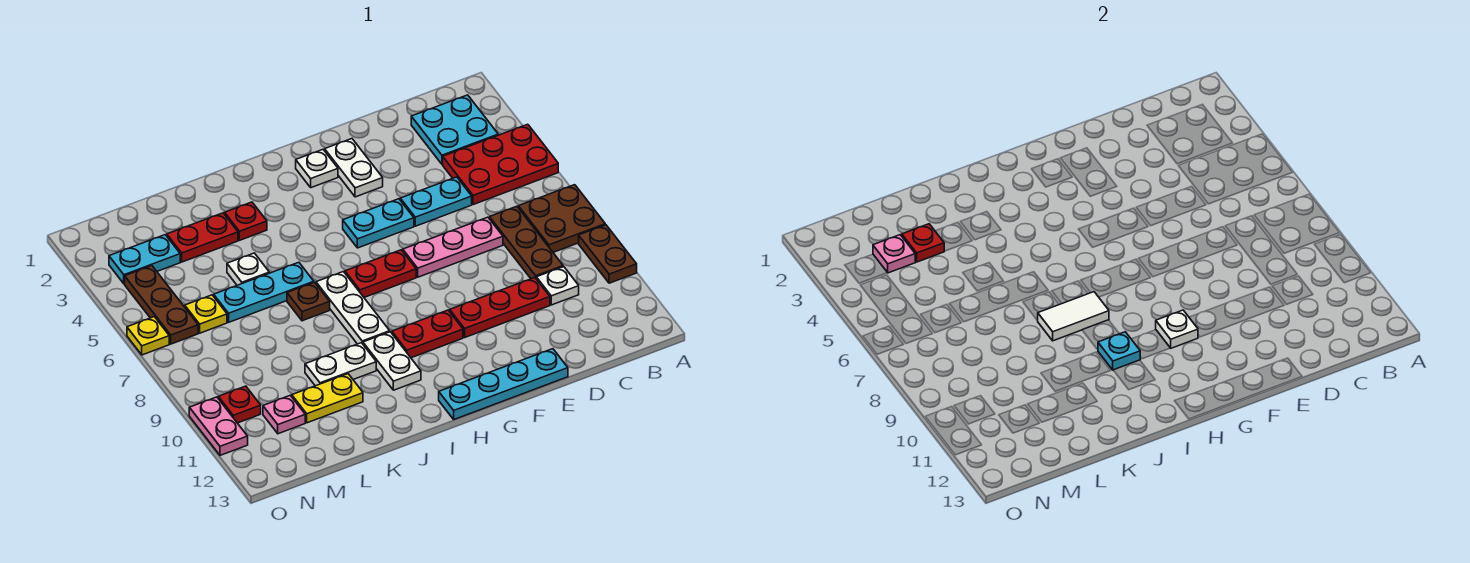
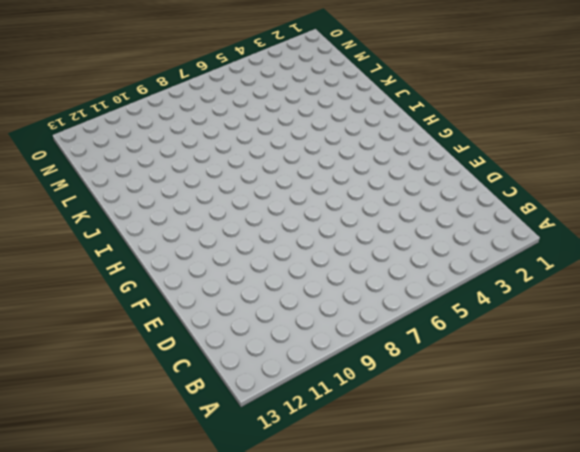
none -> red plate A4:C5 level 1
none -> brown plate A7:B8 level 1
none -> brown plate A9:A10 level 1
none -> cyan plate B2:C3 level 1

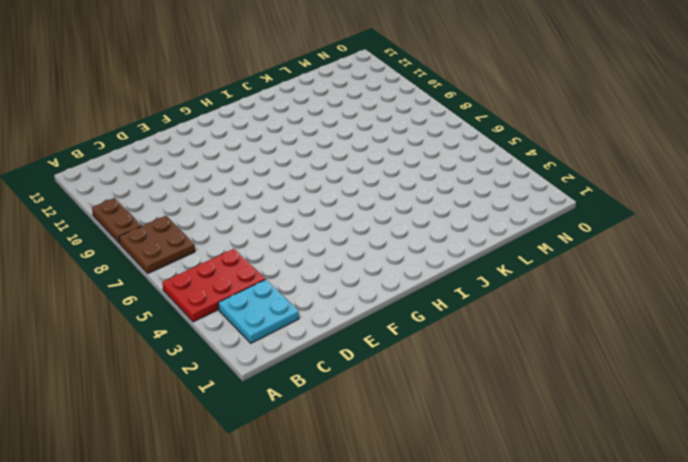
none -> brown plate C7:C9 level 1
none -> white plate C10 level 1
none -> cyan plate D5:E5 level 1
none -> pink plate D7:F7 level 1

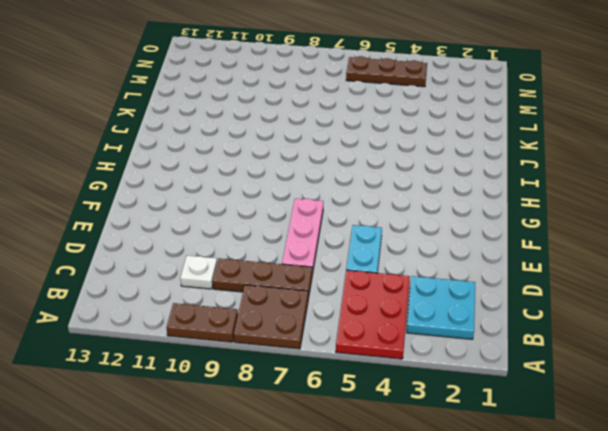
none -> red plate D10:F10 level 1
none -> cyan plate E13:H13 level 1
none -> white plate F2:F3 level 1
none -> cyan plate F5:G5 level 1

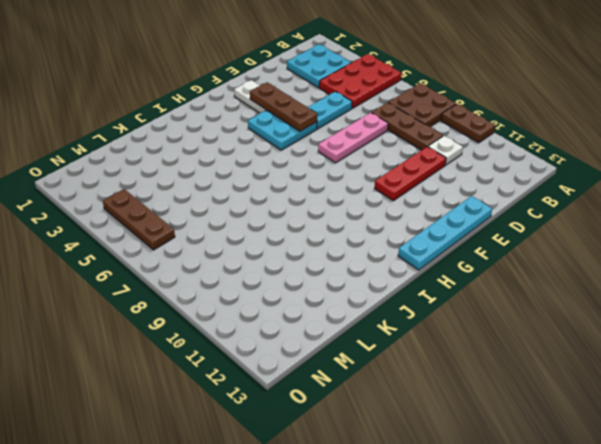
brown plate F3:F5 level 2 -> none
cyan plate F4:G5 level 1 -> cyan plate F5:G5 level 1
none -> white plate G2 level 1
none -> red plate G7:H7 level 1
none -> red plate G10:H10 level 1
none -> white plate I7:I9 level 1

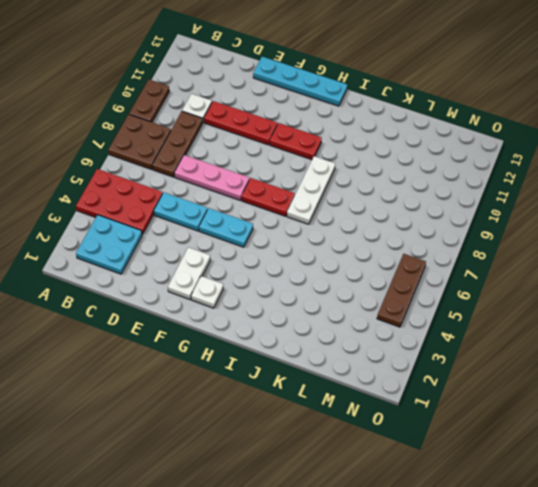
none -> white plate I10:I11 level 1
none -> red plate J3 level 1
none -> cyan plate J6:L6 level 1
none -> brown plate J7 level 1

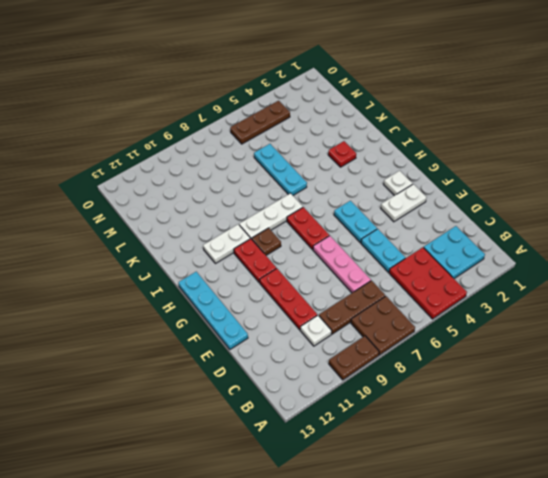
brown plate H9 level 1 -> brown plate J7 level 1
none -> white plate J10:K10 level 1
none -> red plate K3:L3 level 1
none -> white plate K5 level 1
none -> yellow plate K11:L11 level 1

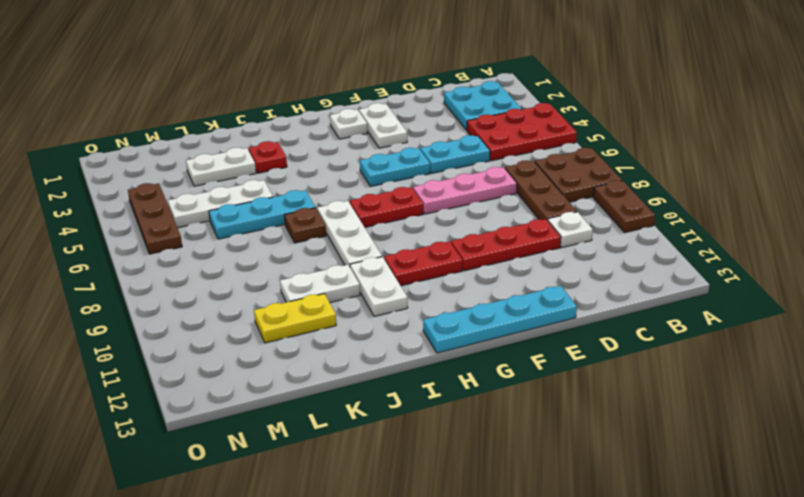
white plate K3:L3 level 1 -> red plate K3:L3 level 1
white plate K5:M5 level 1 -> white plate K5 level 1
none -> cyan plate M3:N3 level 1
none -> yellow plate M6 level 1
none -> pink plate M11 level 1
none -> red plate N10 level 1

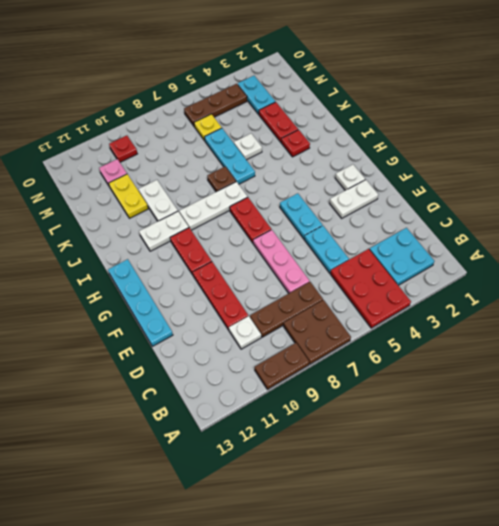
none -> yellow plate O6 level 1
none -> pink plate O10:O11 level 1
none -> white plate G10 level 2
none -> white tile I8:J8 level 2

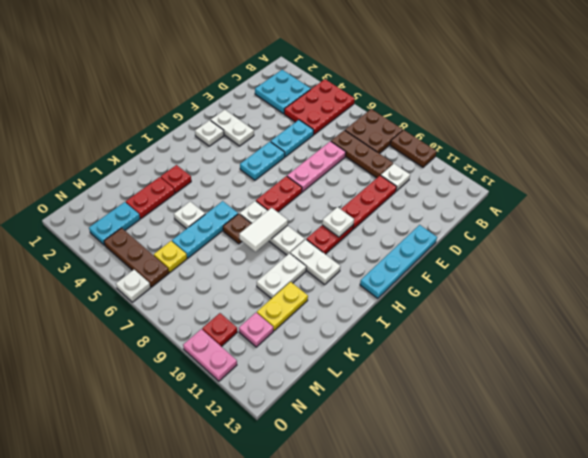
white plate O6 level 1 -> yellow plate O6 level 1
none -> cyan plate I10 level 2
none -> red plate L3 level 2
none -> pink plate M3 level 2

